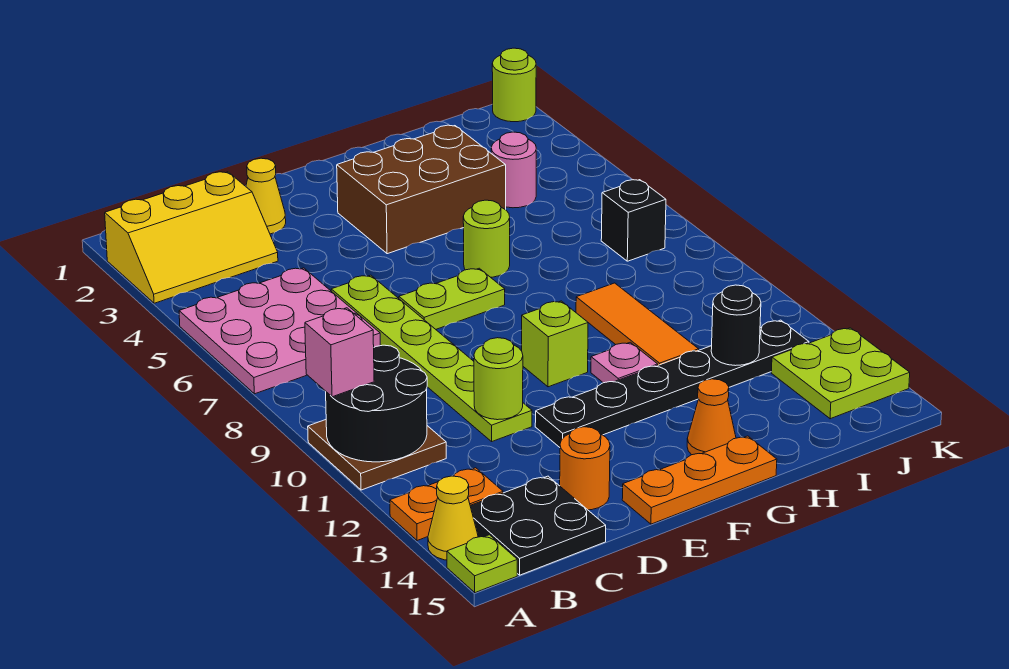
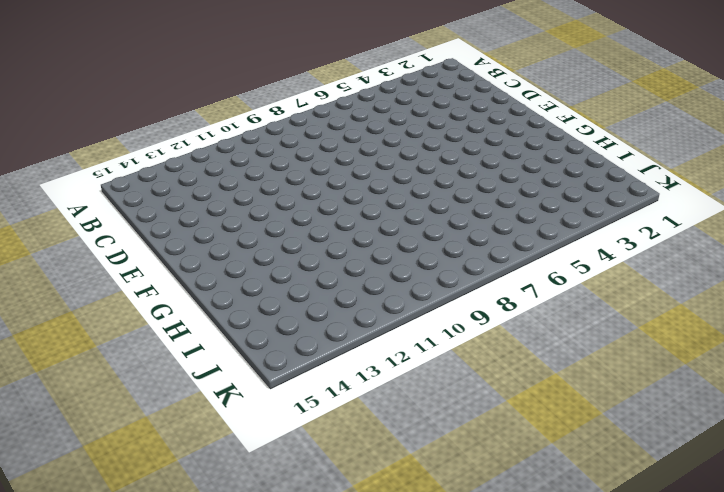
none -> yellow slope A2:C3 level 1 top 2
none -> pink plate A5:C7 level 1
none -> brown plate A10:B11 level 1

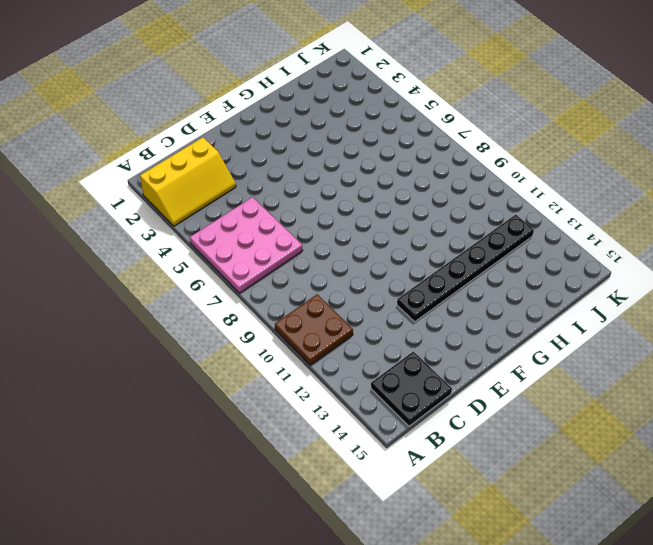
none -> orange plate A13:B13 level 1
none -> yellow cone A14 level 1
none -> lime plate A15 level 1

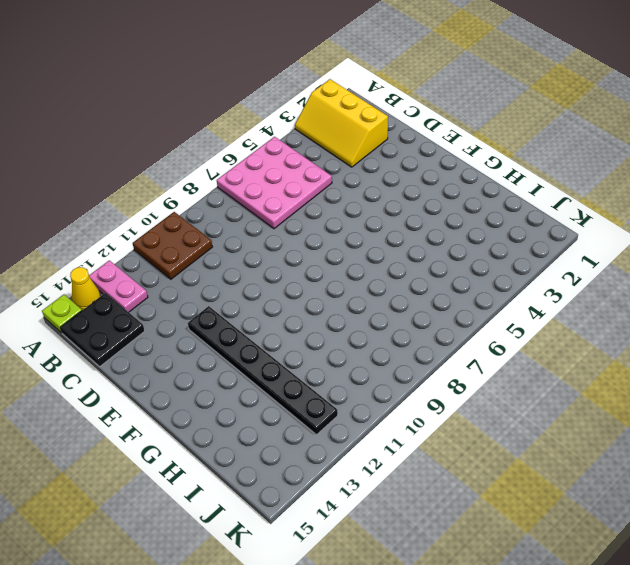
pink plate A13:B13 level 1 -> orange plate A13:B13 level 1
none -> yellow cone D2 level 1
none -> lime plate D6:D11 level 1
none -> orange round brick D14 level 1

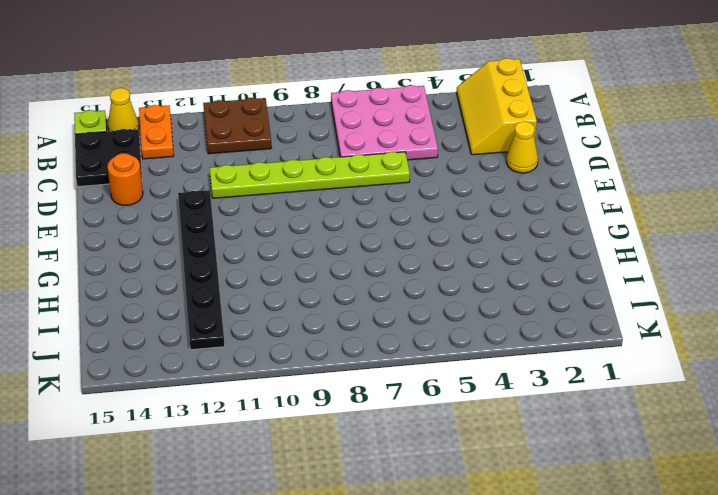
none -> lime plate E7:F7 level 1
none -> orange plate E15:G15 level 1
none -> brown brick F3:H4 level 1

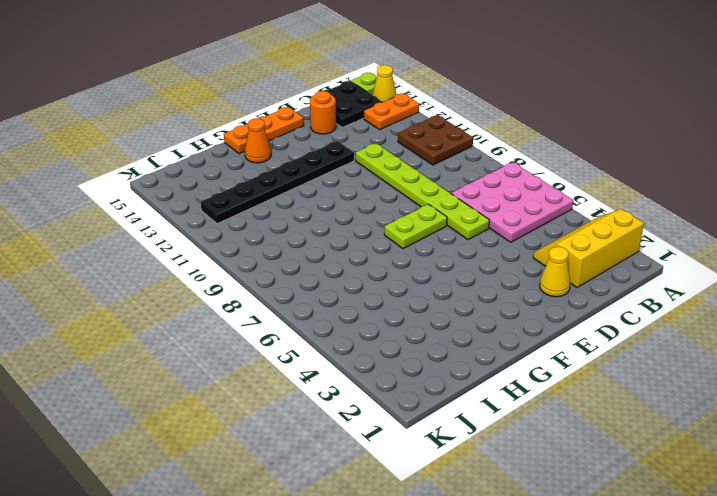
none -> brown brick F3:H4 level 1
none -> lime brick F10 level 1
none -> lime round brick G6 level 1

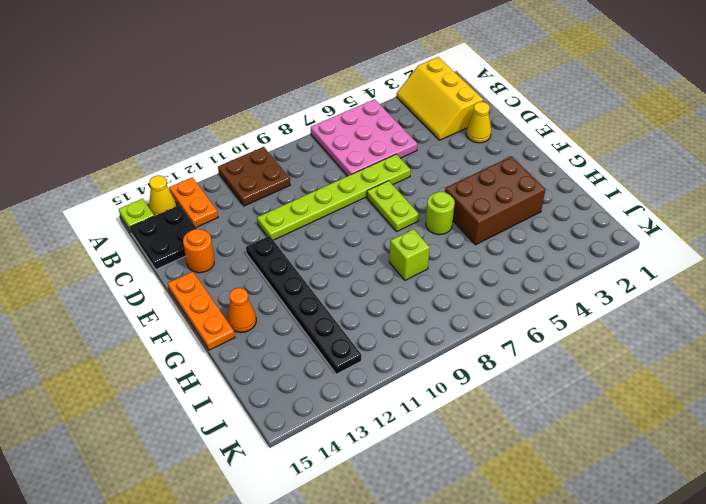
brown brick G3:H5 level 1 -> brown brick F3:H4 level 1
lime brick H8 level 1 -> lime brick F10 level 1
none -> pink plate G11 level 1
none -> orange tile H9:H11 level 1
none -> pink round brick I4 level 1

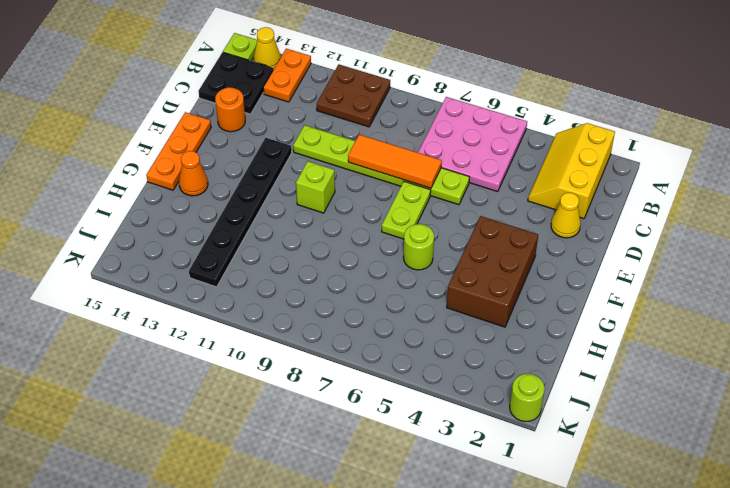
orange tile D7:D9 level 2 -> orange tile H9:H11 level 1
none -> pink plate G11 level 1
none -> pink round brick I4 level 1
none -> black brick J7 level 1

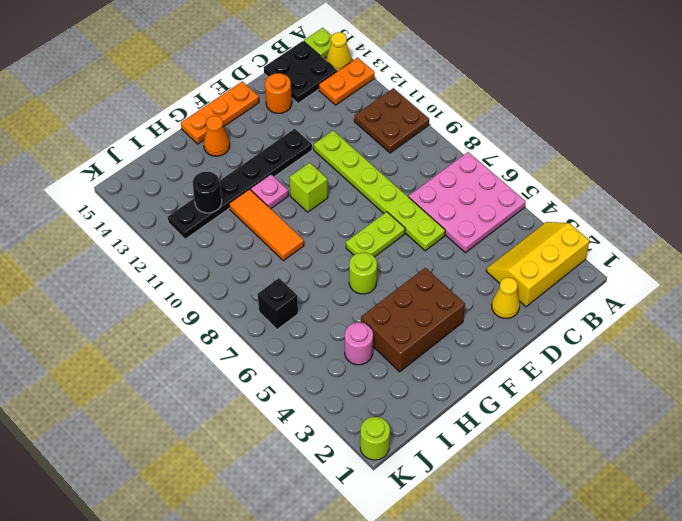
none -> lime plate J13:K14 level 1
none -> black round brick A10:B11 level 2
none -> lime round brick D11 level 2

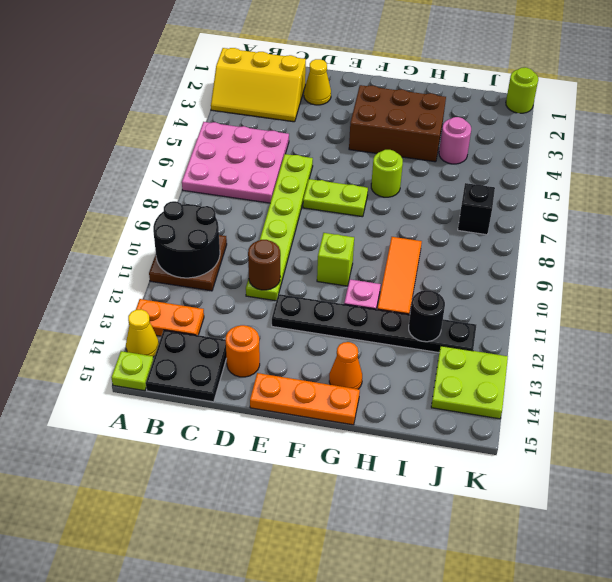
brown round brick D11 level 2 -> lime round brick D11 level 2
none -> pink brick A10 level 3

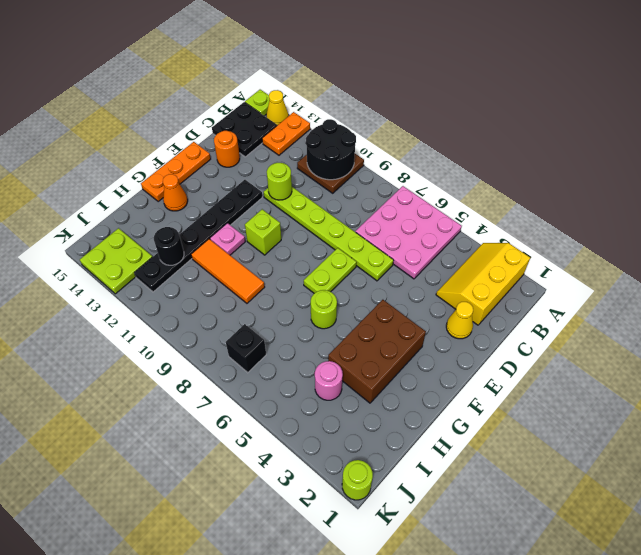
none -> pink brick A10 level 3

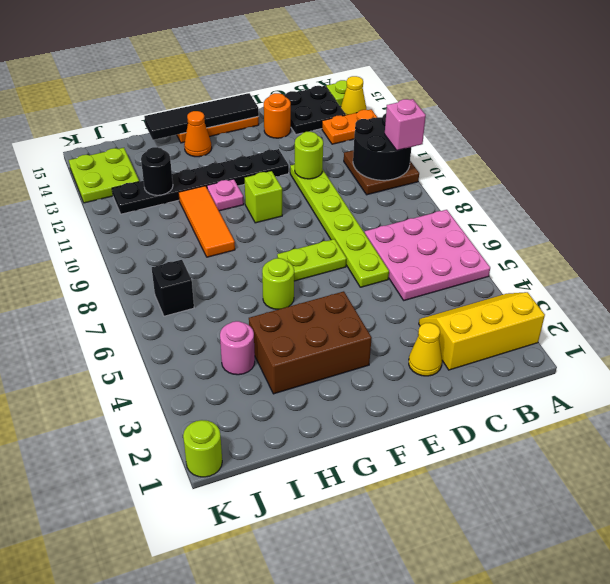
black tile E15:H15 level 2 -> none

